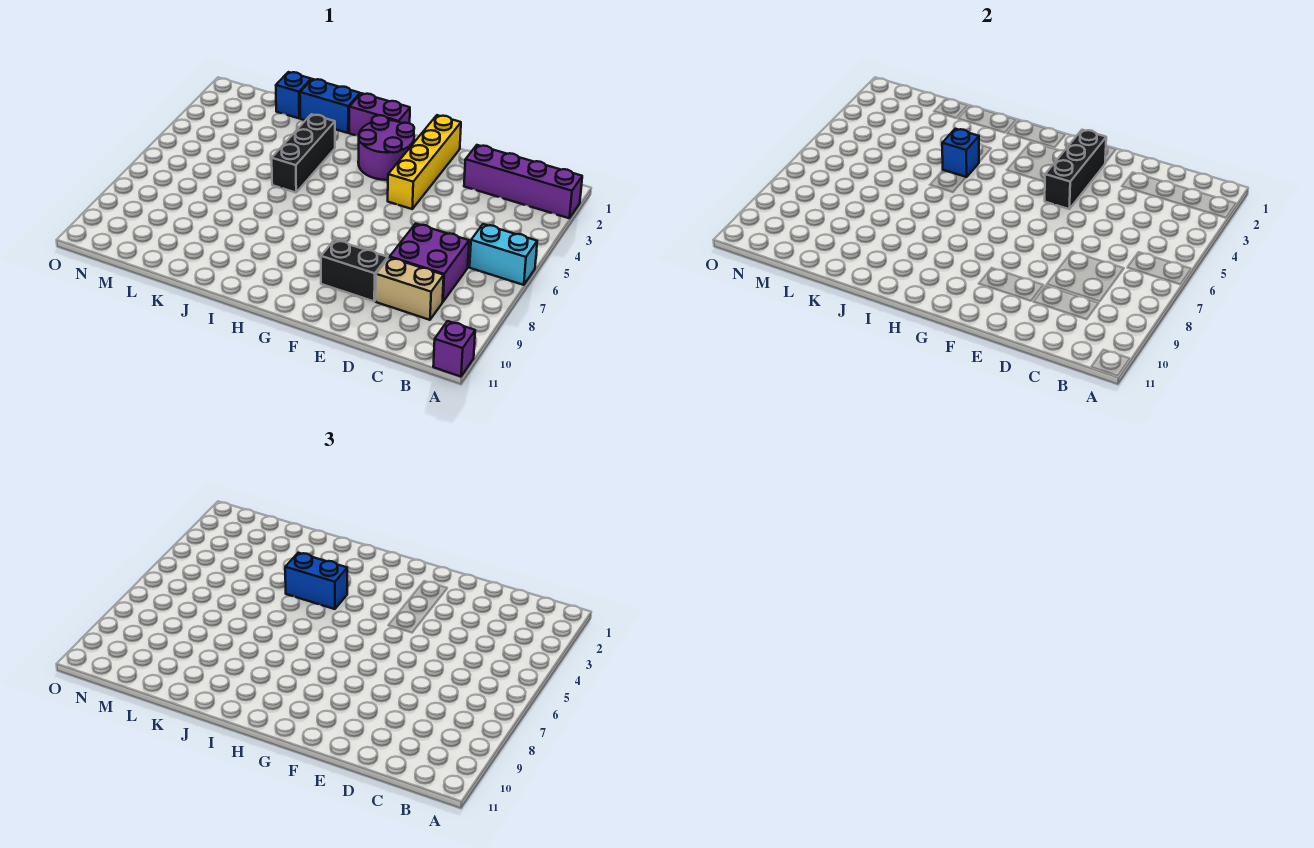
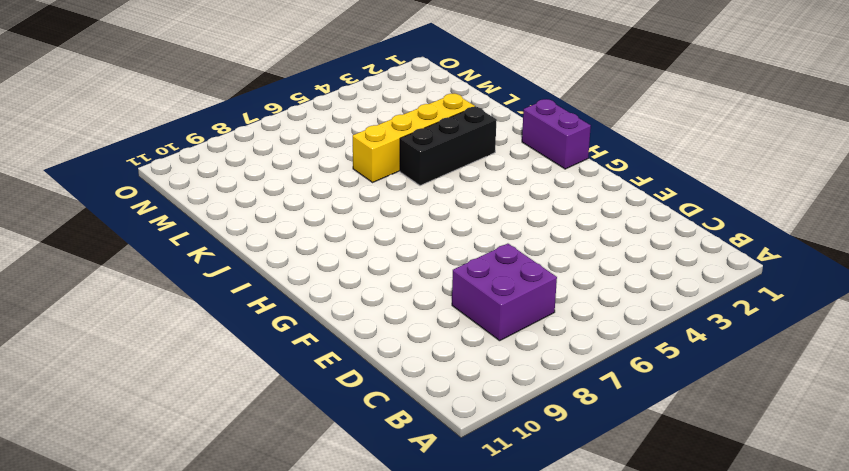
yellow brick K3:K6 level 1 -> yellow brick F1:F4 level 1
none -> purple brick A2:D2 level 1
none -> cyan brick A6:B6 level 1
none -> purple brick A11 level 1

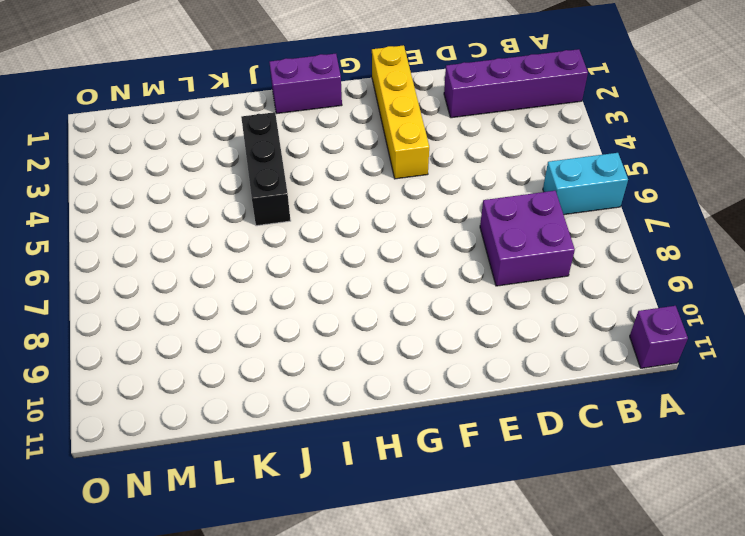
none -> tan brick C9:D9 level 1
none -> black brick E9:F9 level 1
none -> purple round brick G2:H3 level 1

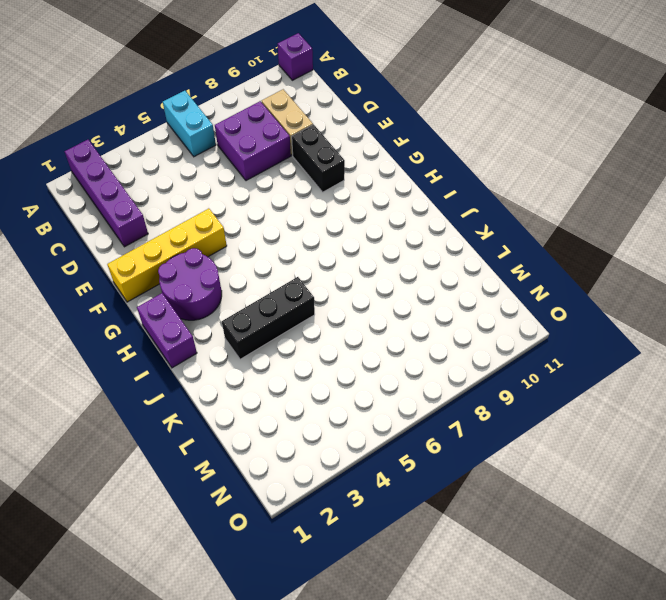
none -> blue brick J1:K1 level 1
none -> blue brick L1 level 1
none -> black brick F2:F4 level 2

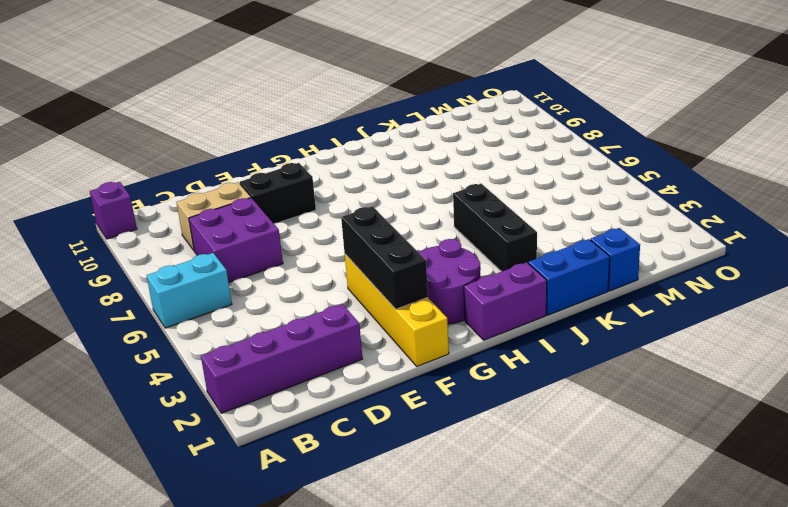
none -> blue brick J4 level 2
none -> blue brick I4:J4 level 3

